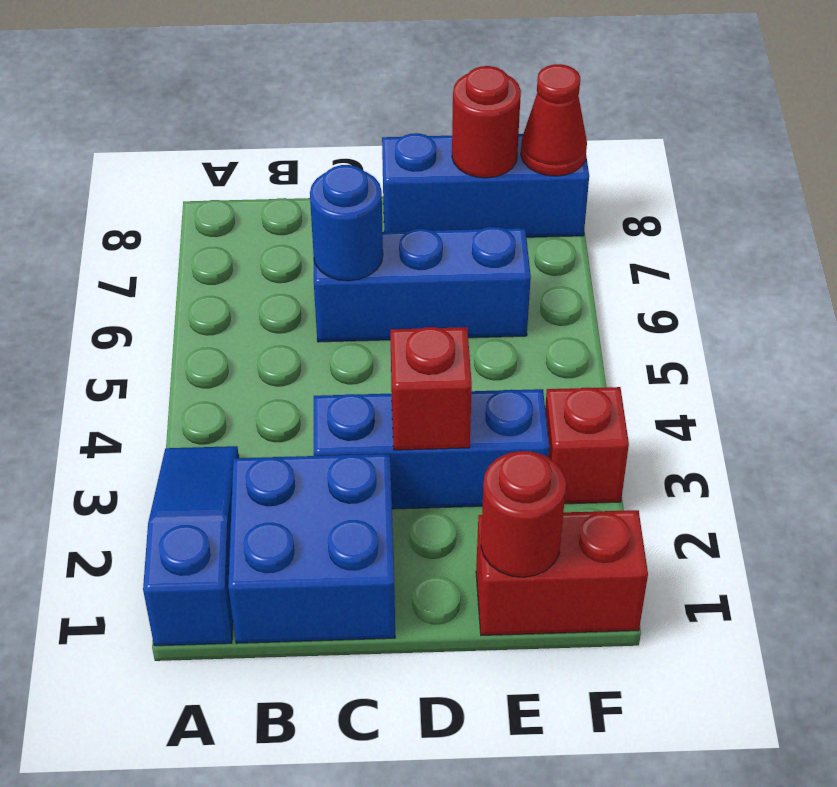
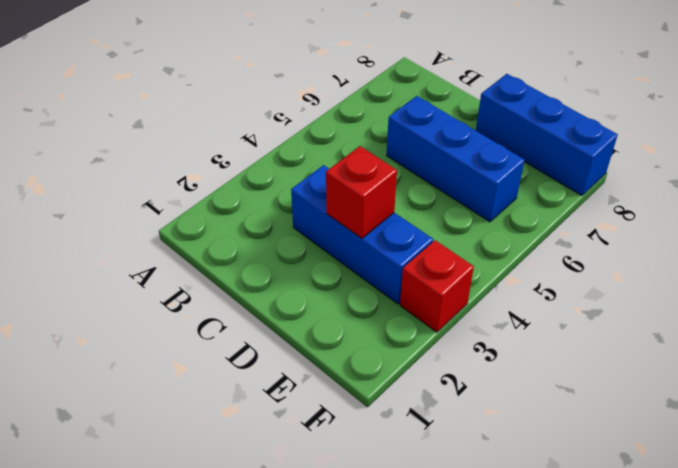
none -> blue slope A1:A3 level 1 top 1
none -> blue brick B1:C2 level 1
none -> red brick E1:F1 level 1

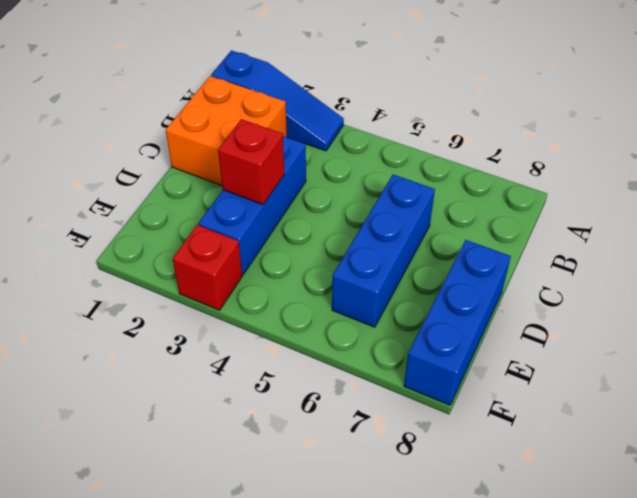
orange brick B1:C2 level 1 -> blue brick B1:C2 level 1
none -> red brick E1:F1 level 1
none -> blue round brick C6 level 2
none -> red round brick E1 level 2

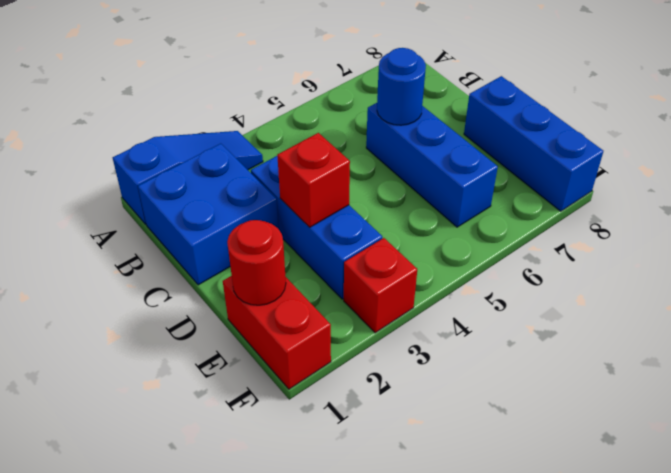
none -> red round brick E8 level 2
none -> red cone F8 level 2

